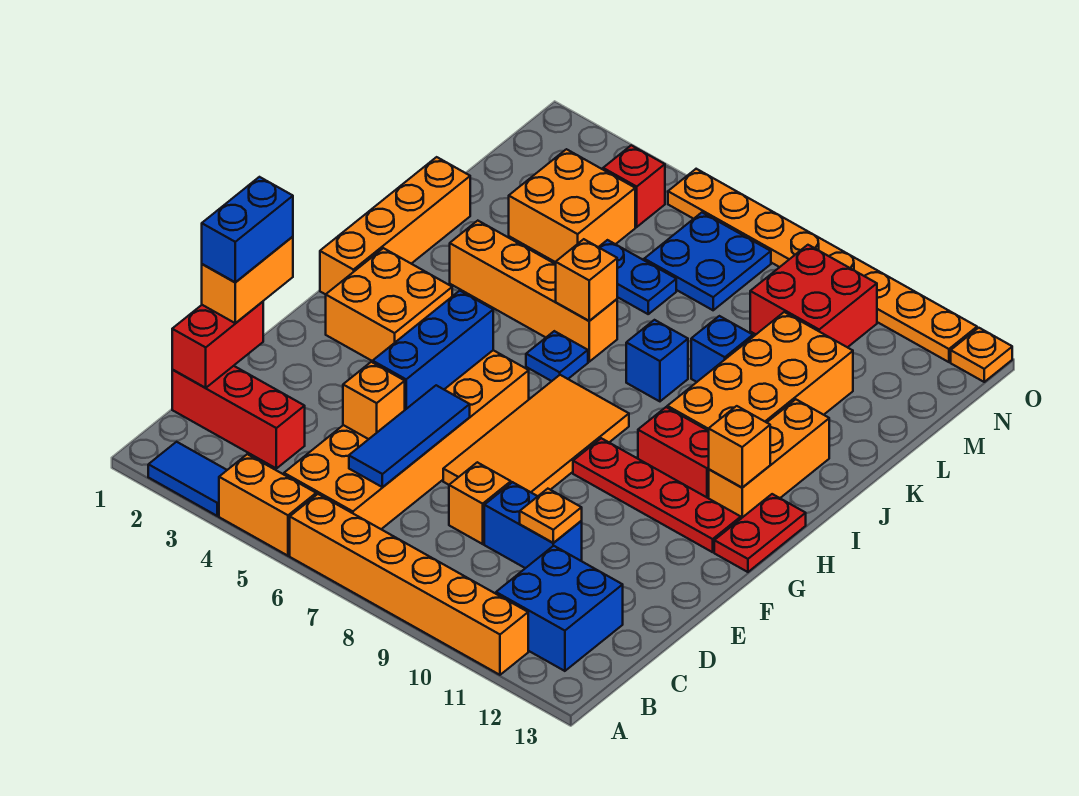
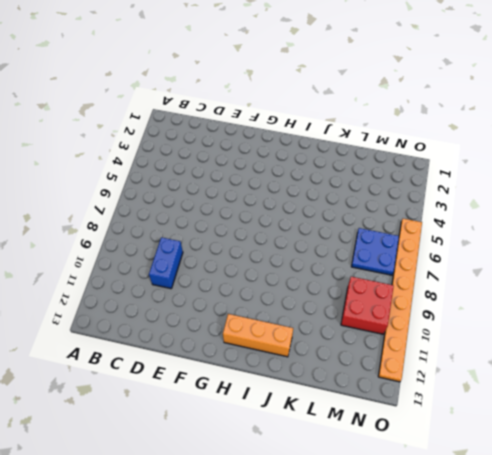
none -> blue tile A2:A3 level 1
none -> orange brick A4:A5 level 1
none -> orange brick A6:A11 level 1
none -> orange brick B5:G6 level 1

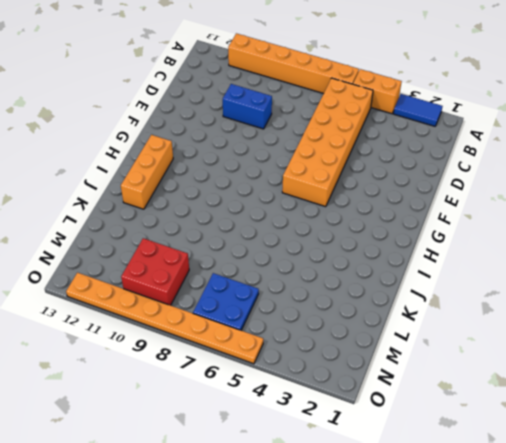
none -> blue brick B11:C12 level 1
none -> red brick C1:C3 level 1
none -> orange brick D8 level 1
none -> orange tile E7:H8 level 1

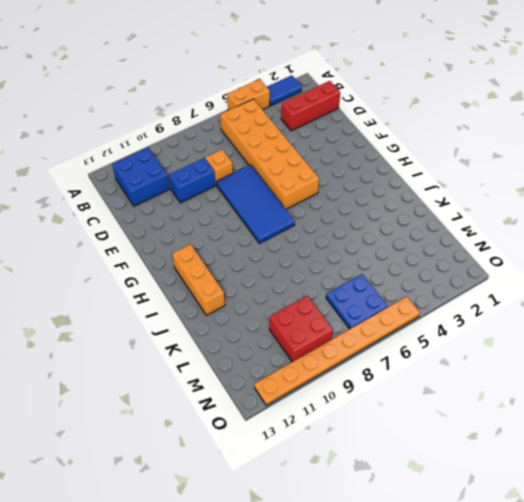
blue tile E7:H8 level 1 -> orange tile E7:H8 level 1
none -> orange brick A6:A11 level 1
none -> orange brick G2:H3 level 1
none -> red plate G9:G12 level 1
none -> red plate G13:H13 level 1

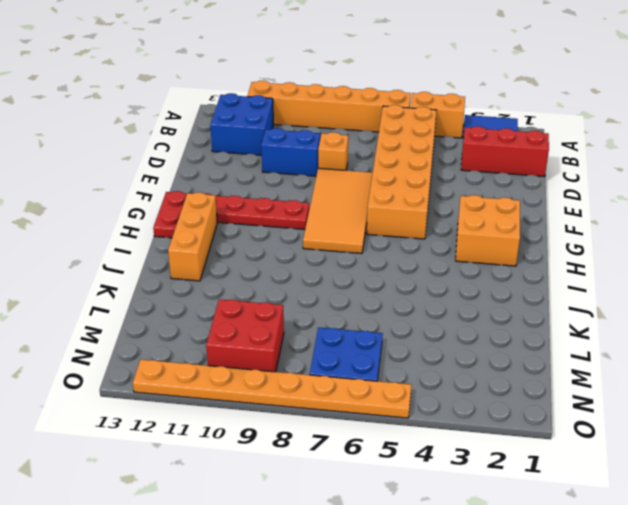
none -> orange brick H1:K1 level 1
none -> red brick H10:H11 level 1
none -> blue plate I6 level 1
none -> orange brick I10:L11 level 1

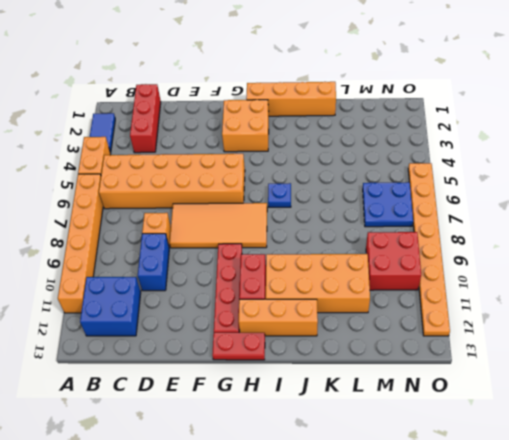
none -> orange brick J3:J6 level 1
none -> blue brick J8 level 1
none -> blue brick K9 level 1
none -> orange brick L3:M4 level 1

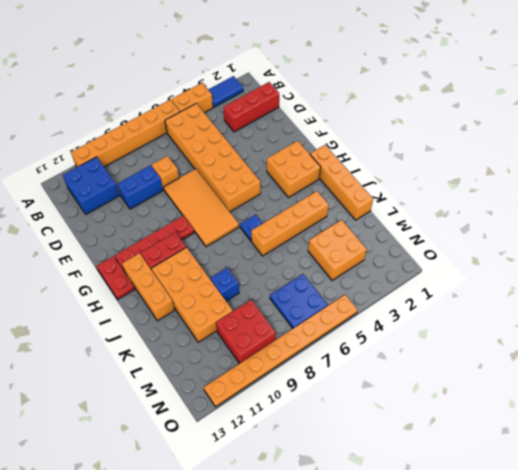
none -> blue brick J8 level 1
none -> blue plate L5:L6 level 1
none -> red brick N4 level 1
none -> orange plate O13 level 1

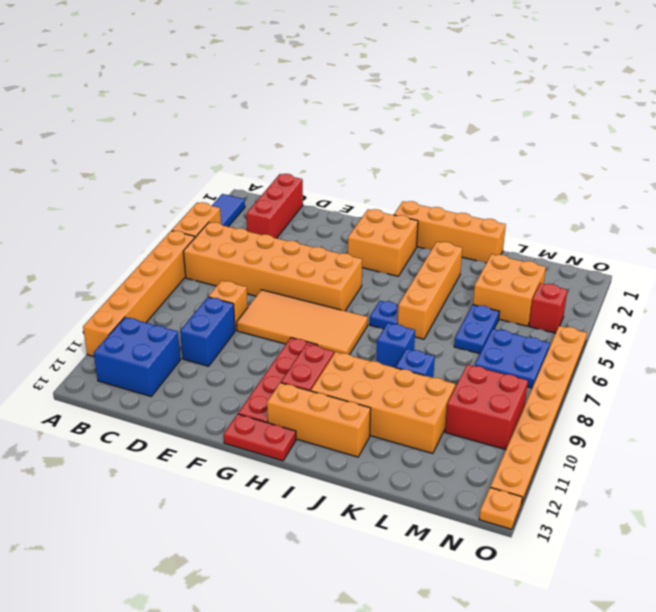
none -> red brick C1:D1 level 2
none -> blue tile C6:E6 level 2
none -> orange brick D5 level 2
none -> orange plate D10 level 2

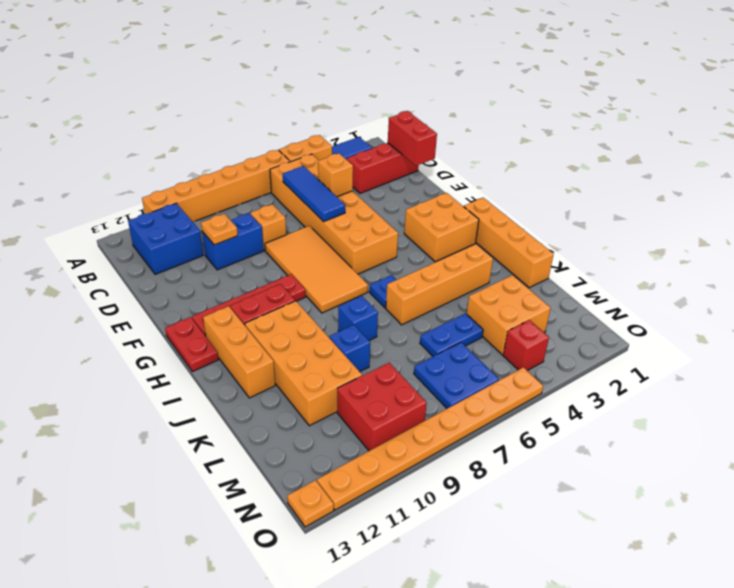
none -> blue brick E5:G5 level 2
none -> orange brick H12 level 2
none -> orange brick J6 level 2
none -> orange brick D1:E1 level 3

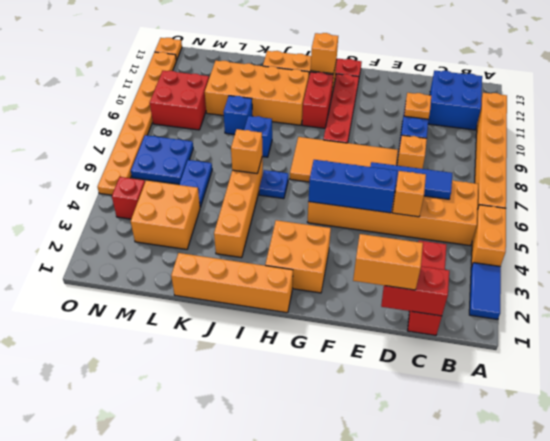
none -> blue brick D1:E1 level 4

